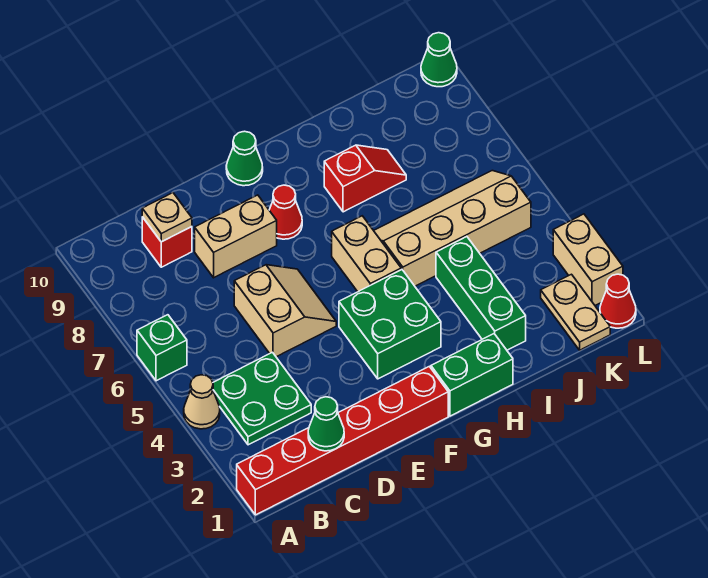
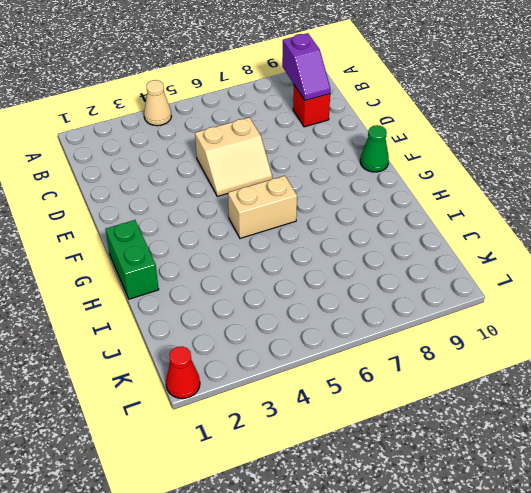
purple slope B9:C9 level 2 top B -> tan plate C9 level 2
none -> red brick A1:F1 level 1
none -> green brick A6 level 1
none -> green plate B3:C4 level 1

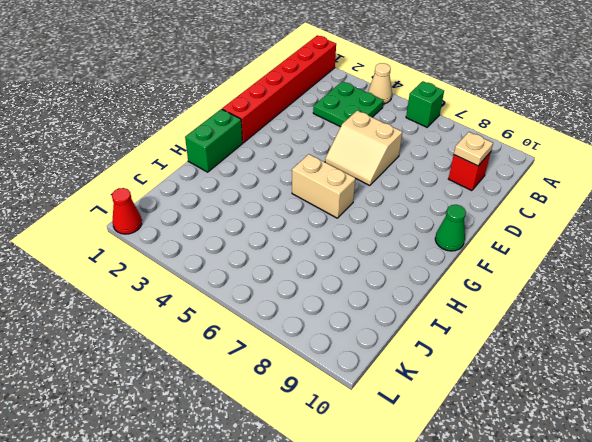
none -> tan brick D8:E8 level 1
none -> green brick F3:G4 level 1
none -> red cone F8 level 1

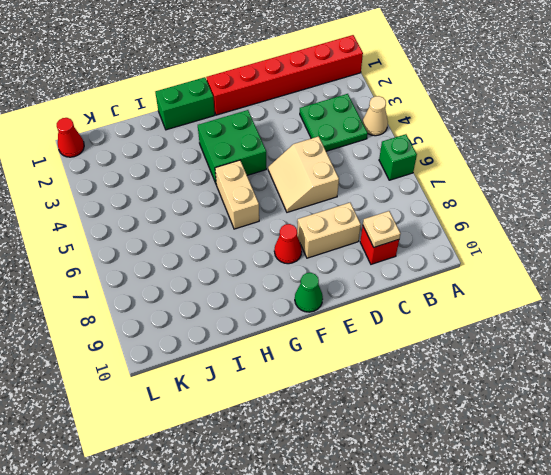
none -> tan slope H5:K6 level 1 top 5
none -> red slope H8:I8 level 1 top H
none -> green brick I2:I4 level 1

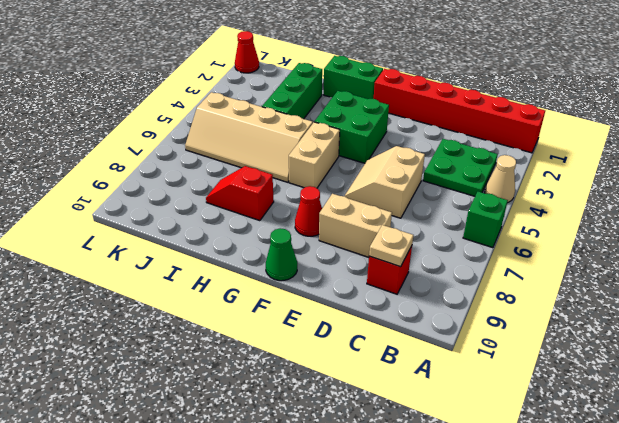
none -> tan plate K1:K2 level 1
none -> tan brick L2:L3 level 1
none -> green cone L10 level 1

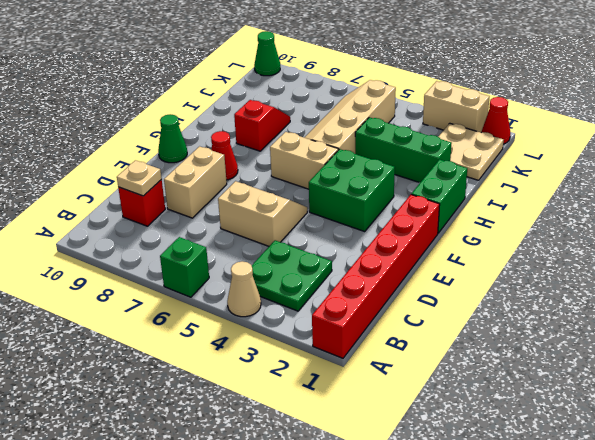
tan plate J1:K2 level 1 -> tan plate K1:K2 level 1
none -> green cone C1 level 2

